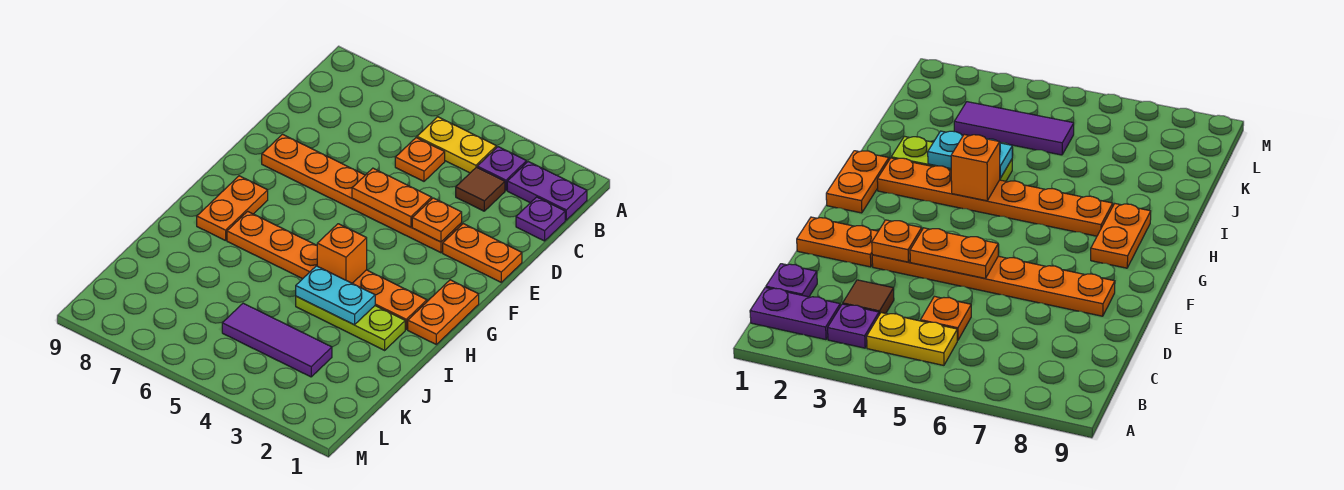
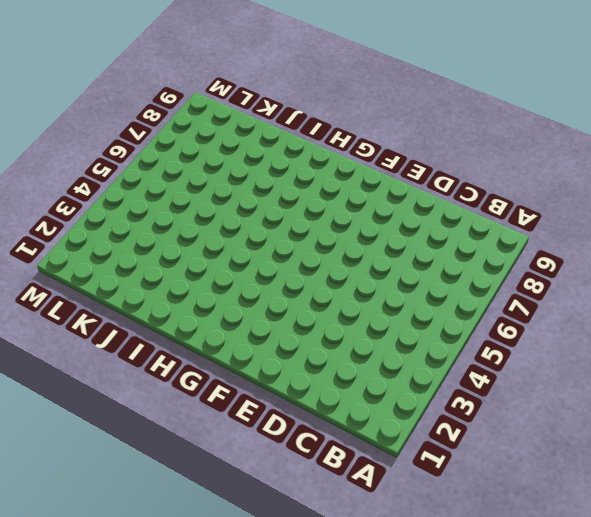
none -> purple plate B1:B2 level 1
none -> purple plate B3 level 1
none -> yellow plate B4:B5 level 1

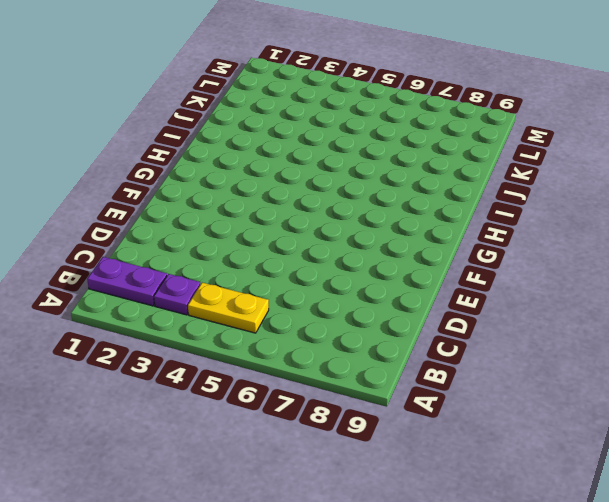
none -> purple plate C1 level 1
none -> brown tile C3 level 1
none -> orange plate C5 level 1

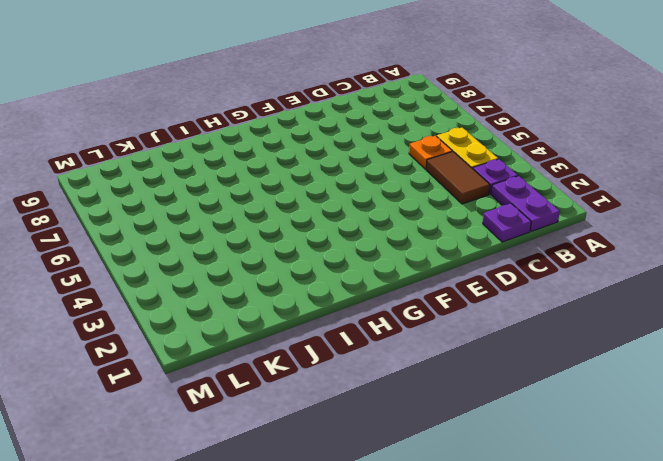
brown tile C3:C4 level 1 -> brown tile C3 level 1
none -> orange plate E1:E2 level 1
none -> orange plate E3:E8 level 1
none -> orange plate G1:H1 level 1

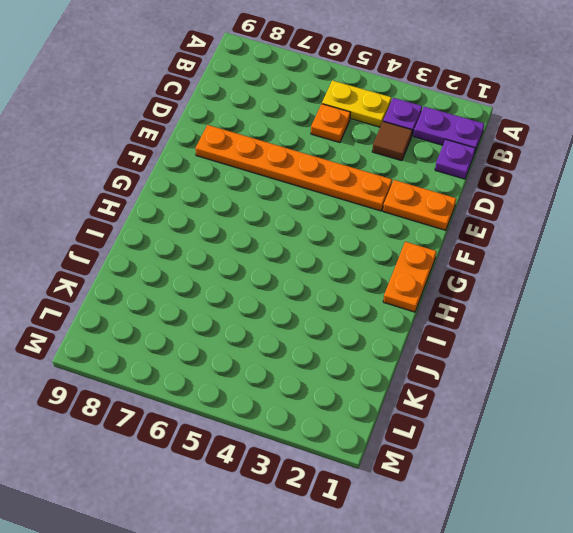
none -> orange plate G8:H8 level 1
none -> orange plate H2:H7 level 1
none -> lime plate I2:I4 level 1

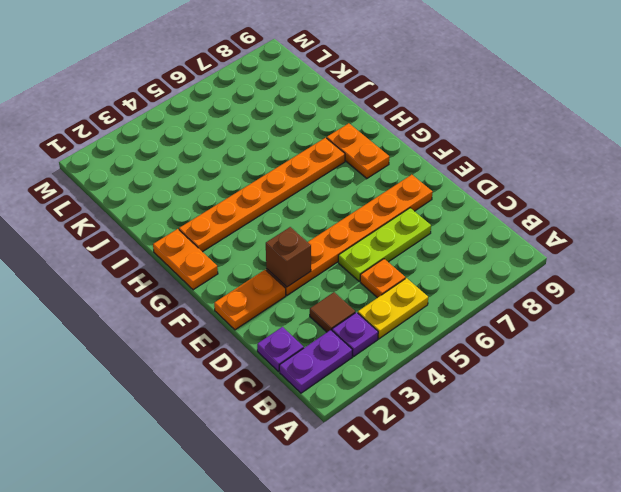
lime plate D5:D7 level 1 -> lime plate I2:I4 level 1
brown brick E3 level 2 -> orange plate E3 level 2
none -> purple tile K3:K5 level 1
none -> orange plate E4:E5 level 2
none -> orange brick H4 level 2

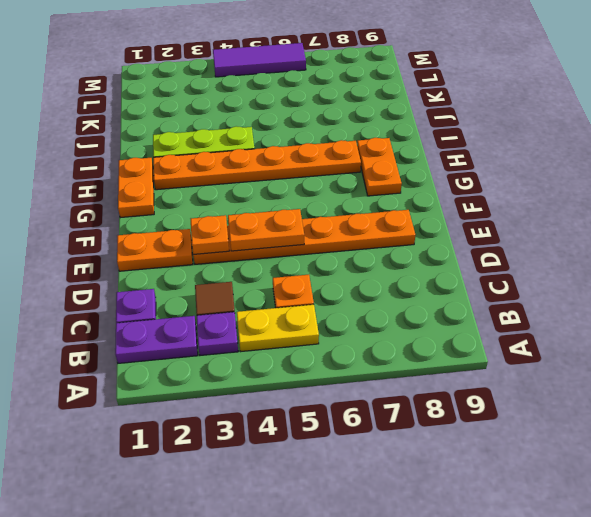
purple tile M4:M6 level 1 -> purple tile K3:K5 level 1
none -> orange brick H4 level 2
none -> cyan plate I3:I4 level 2

